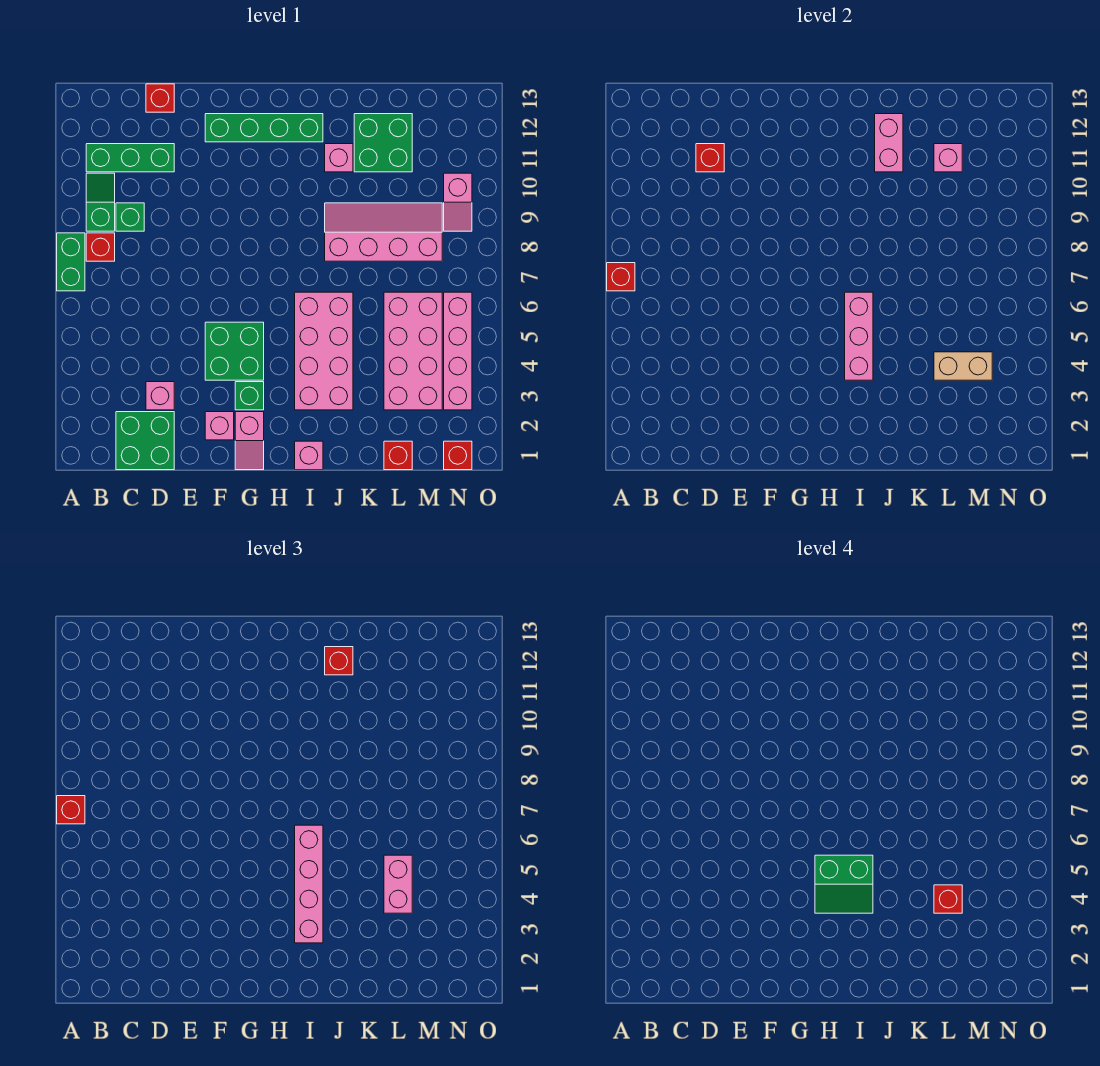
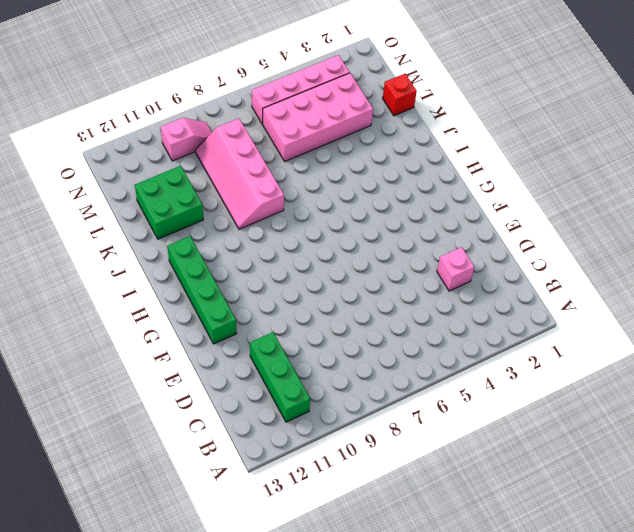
none -> green brick A7:A8 level 1
none -> red brick B8 level 1
none -> green slope B9:B10 level 1 top 9
none -> green brick C1:D2 level 1

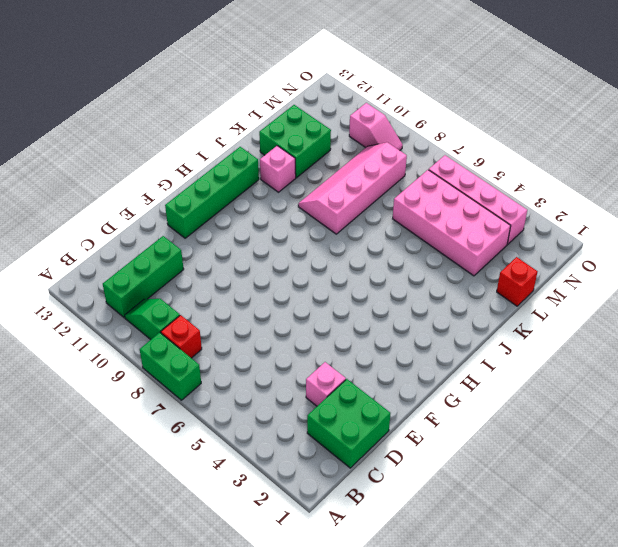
none -> green brick C9 level 1
none -> red brick D13 level 1
none -> pink brick F2 level 1
none -> green brick F4:G5 level 1

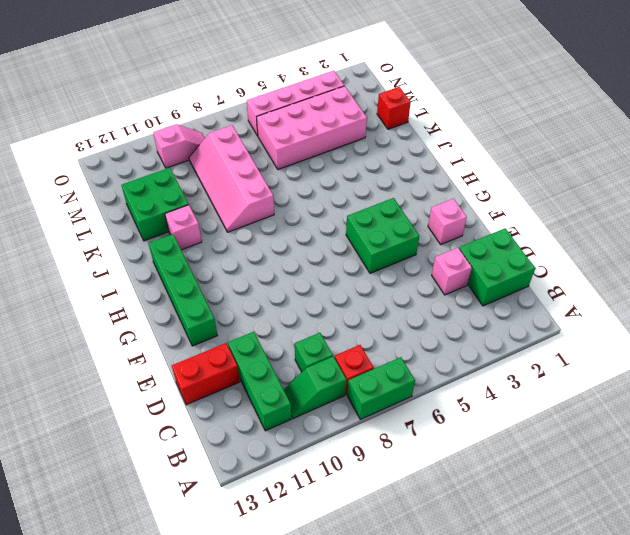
red brick D12:D13 level 1 -> red brick D13 level 1
none -> pink slope G1:G2 level 1 top 2
none -> green brick G3 level 1
none -> pink brick I1 level 1
none -> pink brick I3:J6 level 1

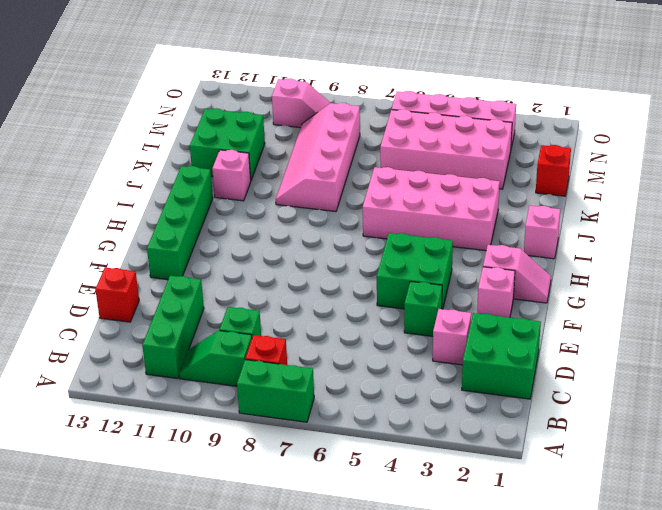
green brick E4 level 1 -> green brick G3 level 1
none -> red brick N1 level 1
none -> red brick A7 level 2
none -> red brick D11 level 2
none -> pink brick I4:I6 level 2

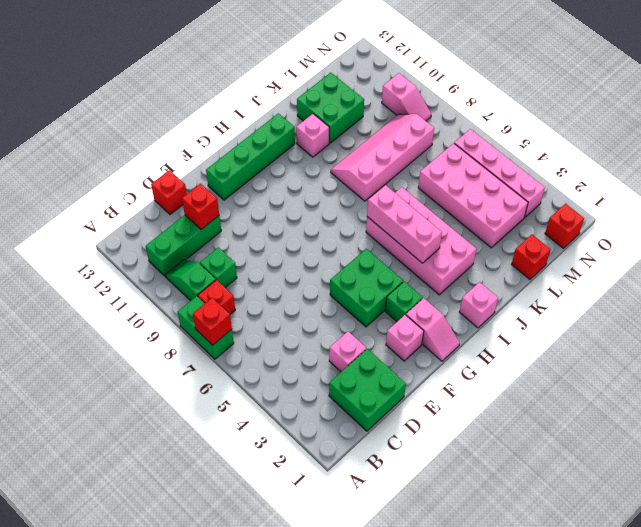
none -> pink brick J11:J12 level 2
none -> tan brick L4:M4 level 2
none -> pink brick L11 level 2
none -> red brick A7 level 3

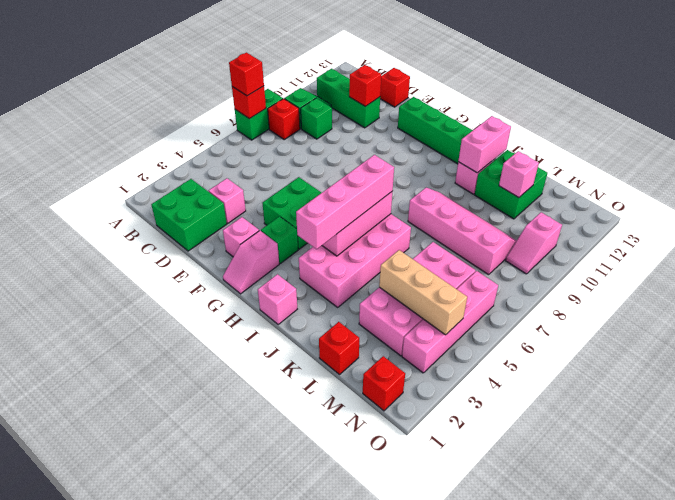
tan brick L4:N4 level 2 -> tan brick L4:M4 level 2
none -> red brick J12 level 3
none -> pink brick L4:L5 level 3
none -> green slope H4:I5 level 4 top 5
none -> red brick L4 level 4

